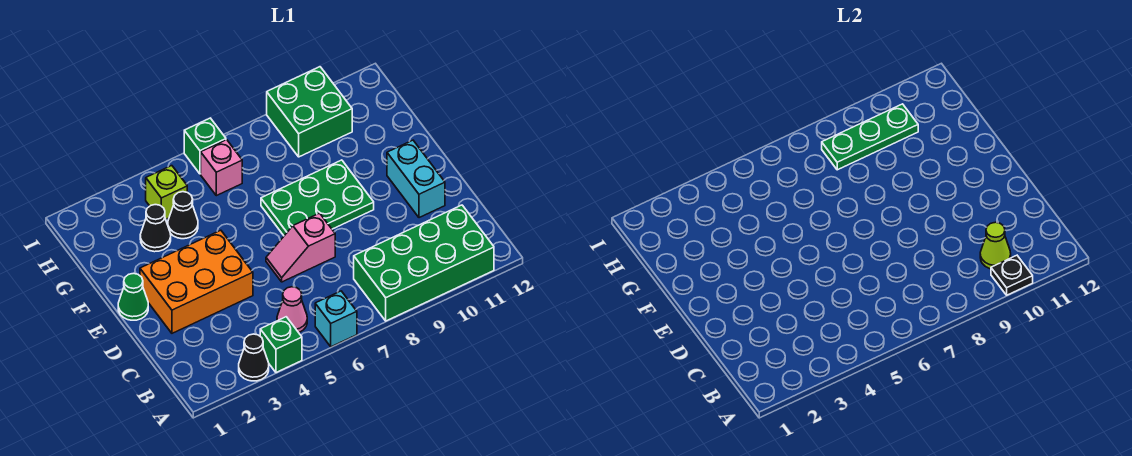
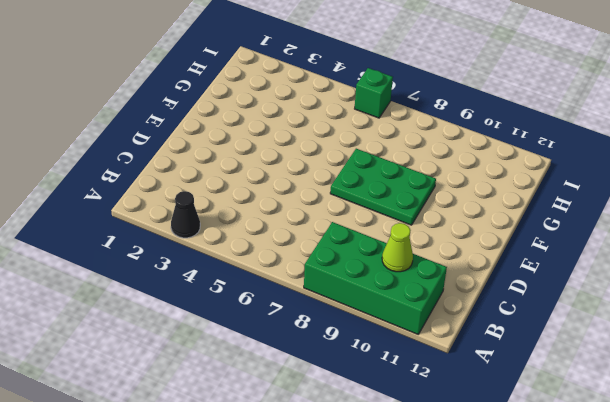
none -> green brick A4 level 1
none -> cyan brick A6 level 1
none -> pink cone B5 level 1

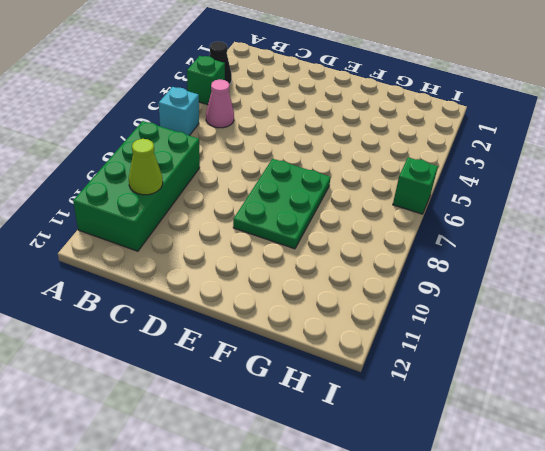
none -> orange brick D2:E4 level 1
none -> pink slope D6:D7 level 1 top 7
none -> cyan brick D11:E11 level 1

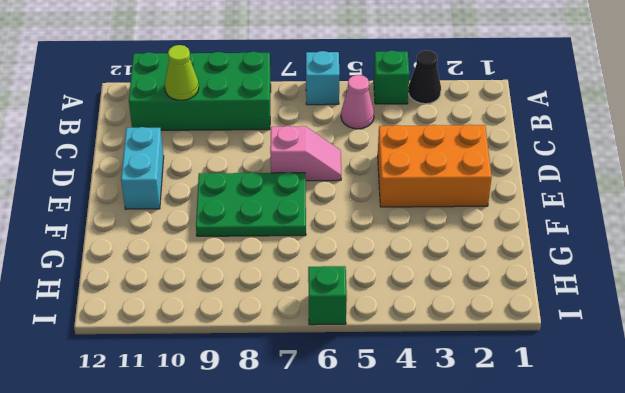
none -> green cone E1 level 1
none -> black cone G3 level 1
none -> black cone G4 level 1

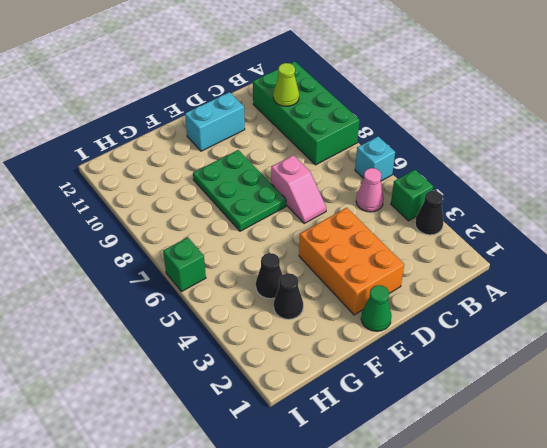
none -> lime brick H4 level 1
none -> pink brick H6 level 1
none -> green brick H9:I10 level 1

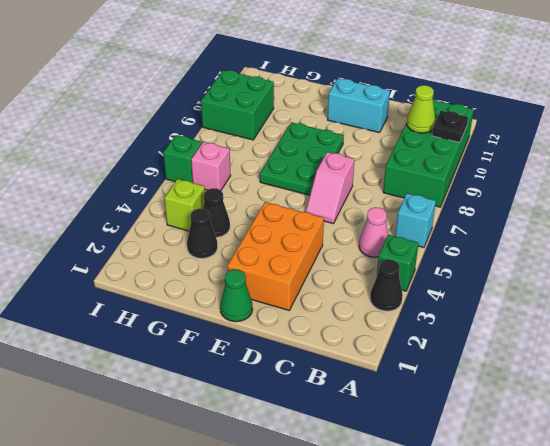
none -> green plate H8:H10 level 2

